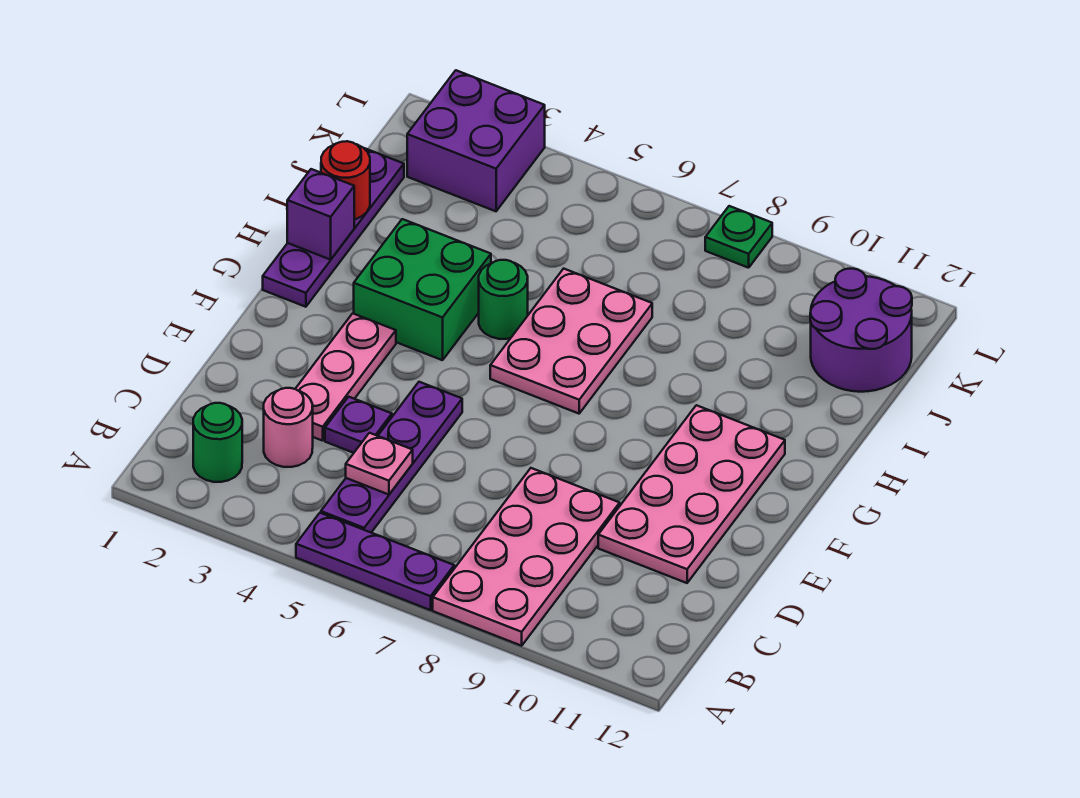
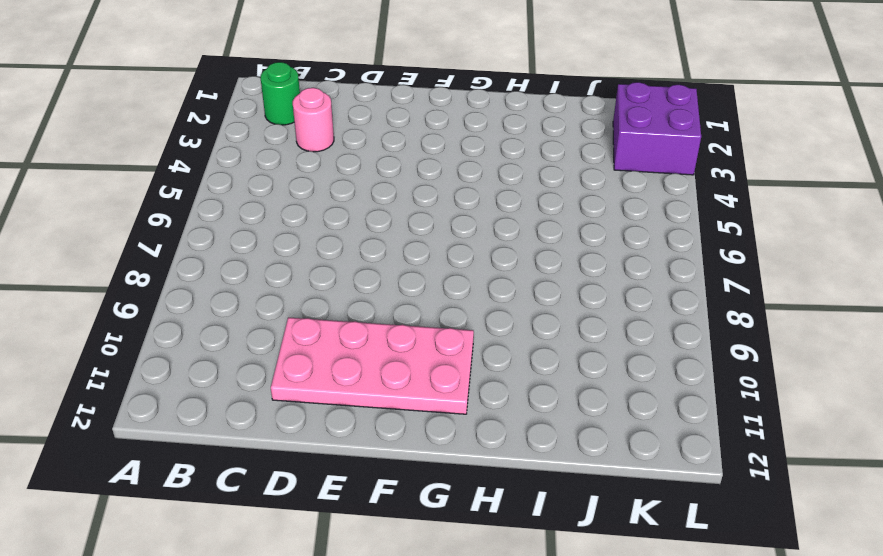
none -> purple plate A5:A7 level 1
none -> pink plate A8:D9 level 1
none -> purple plate B5:E5 level 1

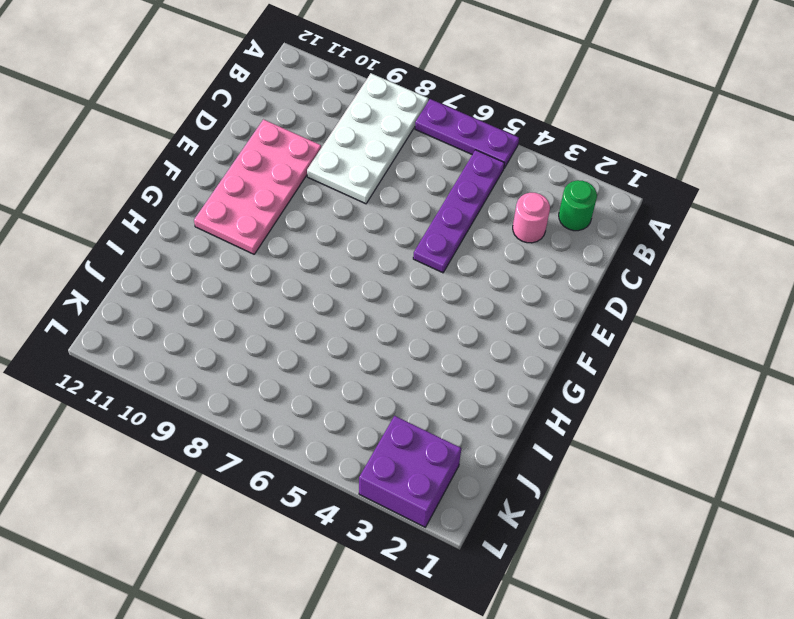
white plate A8:D9 level 1 -> pink plate A8:D9 level 1
none -> pink plate D3:F3 level 1
none -> purple plate D4 level 1
none -> purple plate G1:J1 level 1

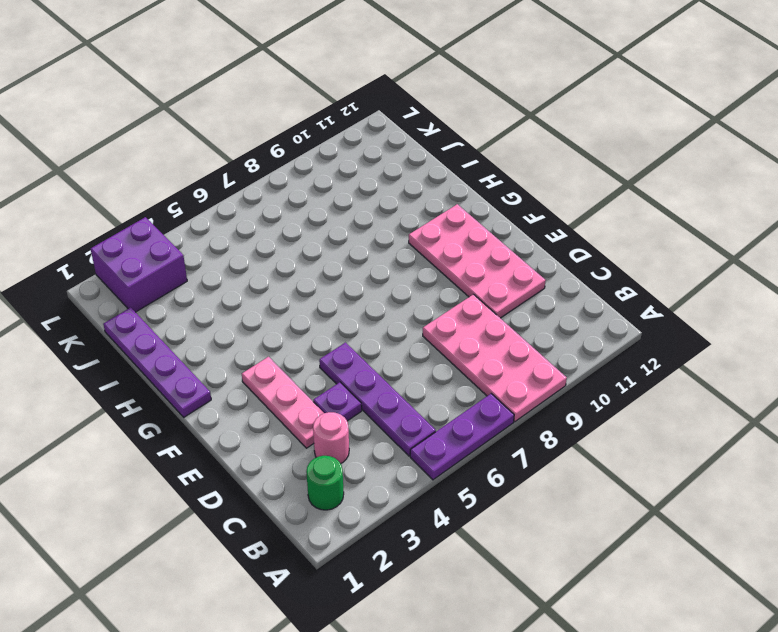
none -> green brick G3:H4 level 1
none -> pink plate G6:I7 level 1
none -> green round brick H5 level 1

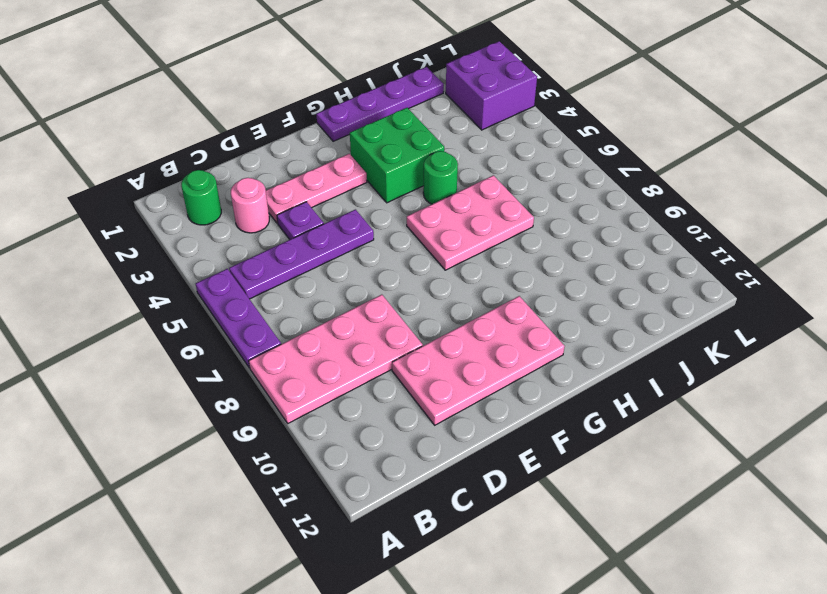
none -> purple round brick J11:K12 level 1
none -> green plate L8 level 1
none -> pink plate C5 level 2

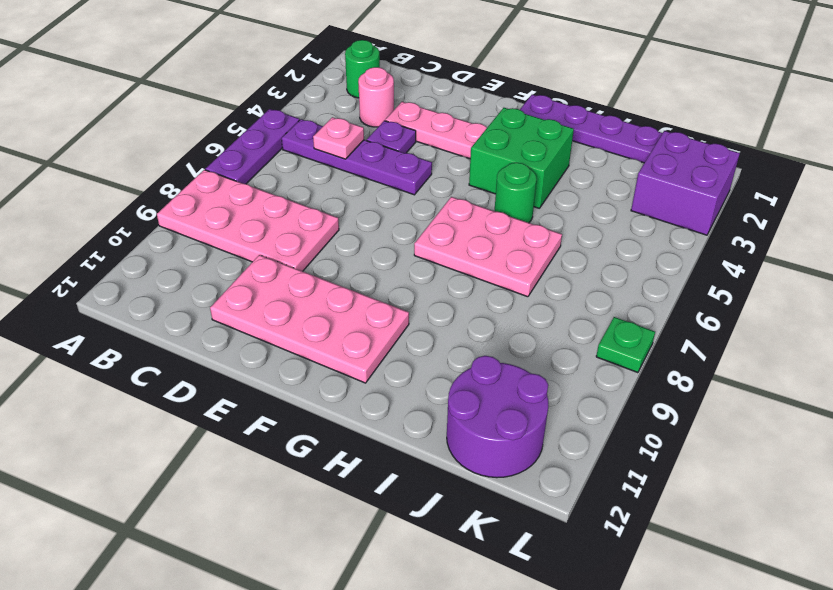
none -> purple brick H1 level 2
none -> red round brick I1 level 2

